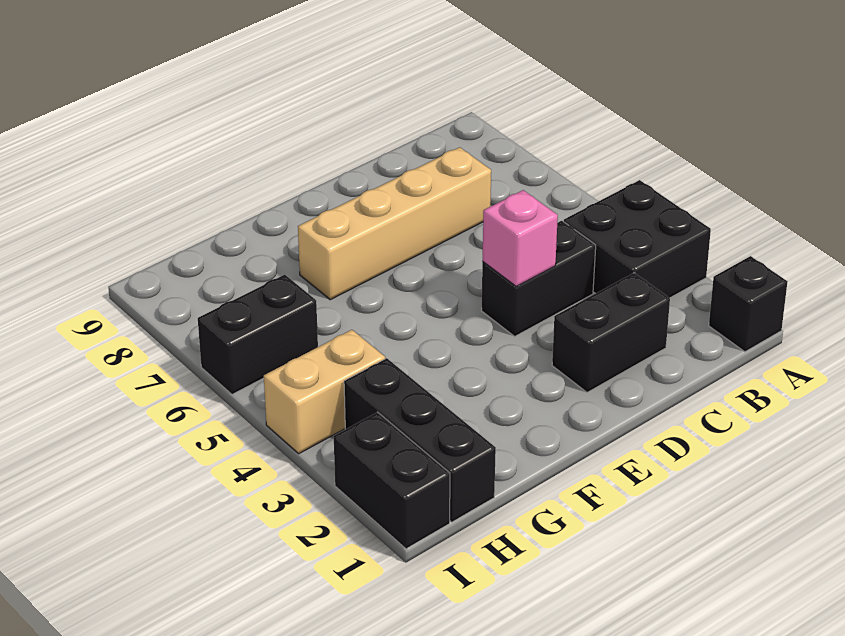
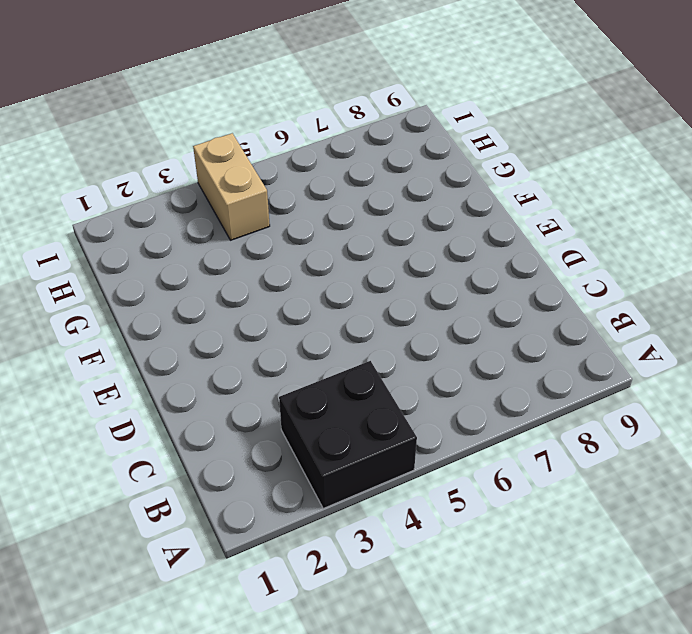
none -> black brick A1 level 1
none -> black brick C2:D2 level 1

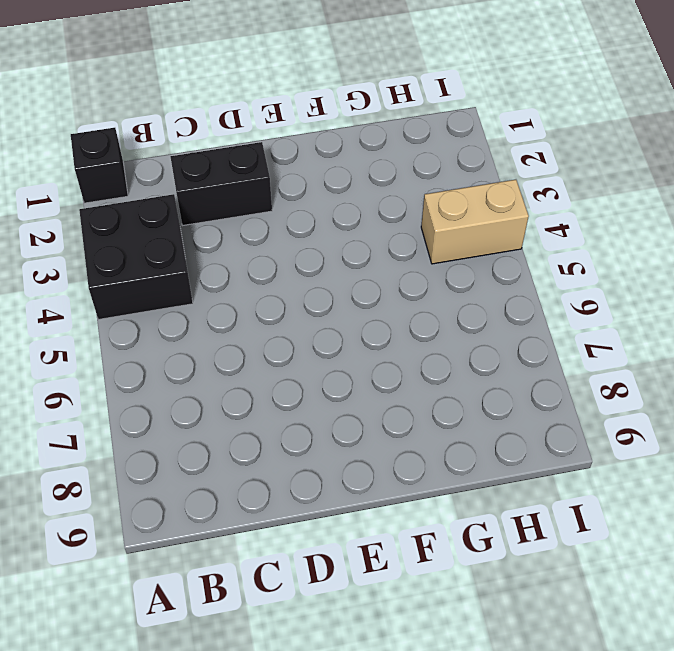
none -> black brick C4:D4 level 1
none -> tan brick C7:F7 level 1

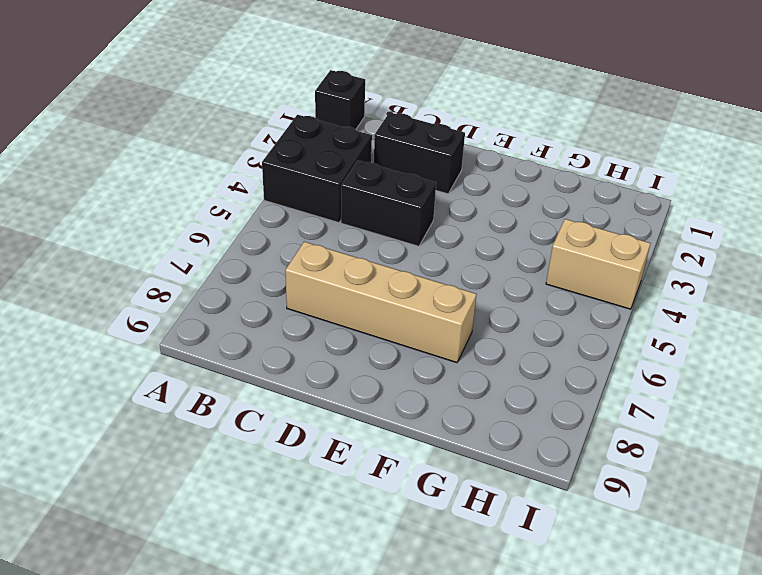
none -> black brick H1:H3 level 1
none -> black brick H6:I6 level 1

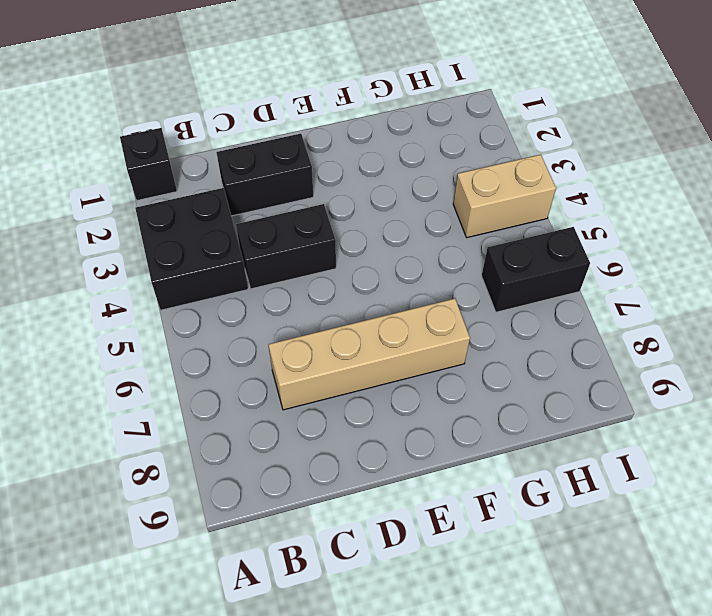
none -> black brick H1:H3 level 1
none -> black brick I1:I2 level 1

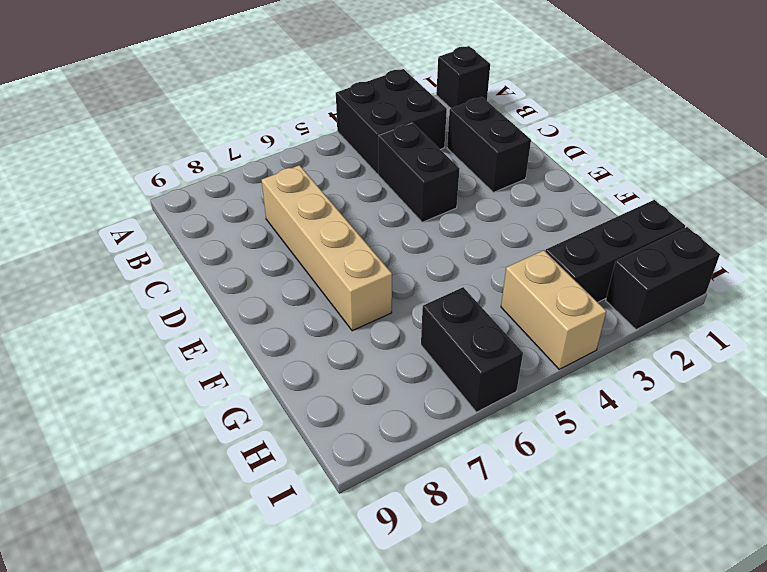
none -> pink brick D4 level 2

